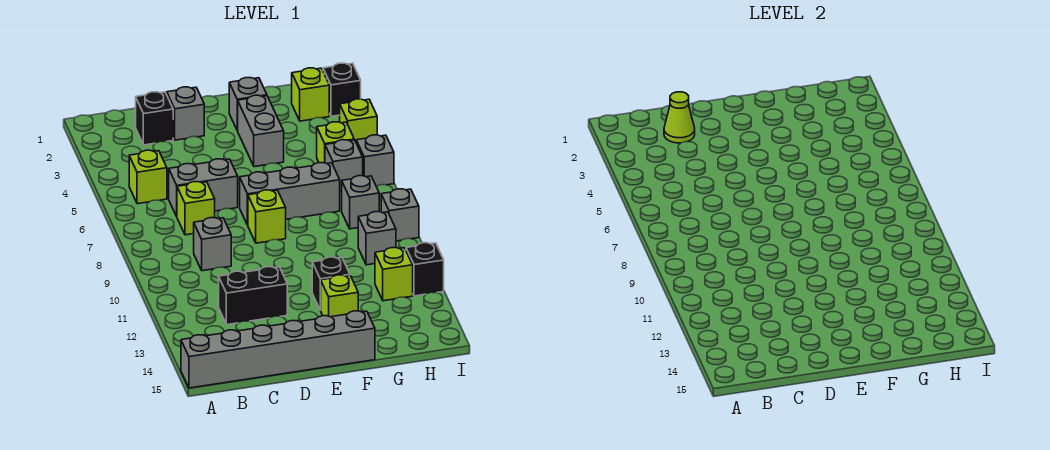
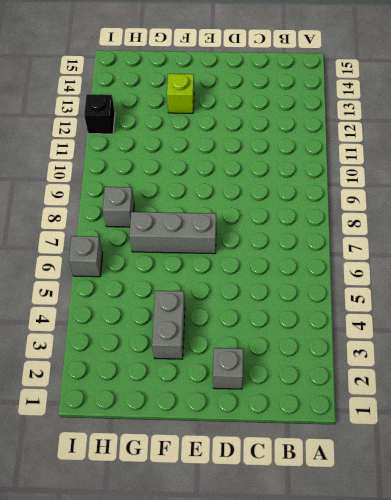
none -> grey brick A15:F15 level 1
none -> lime brick B5 level 1
none -> black brick C2 level 1

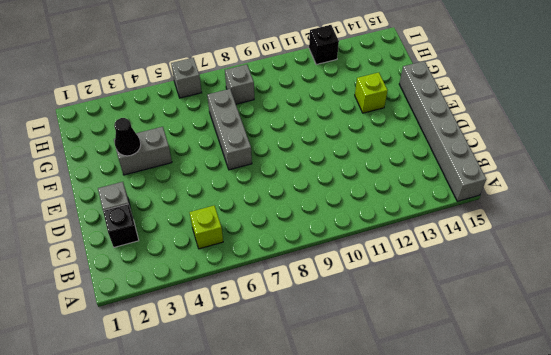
black cone F3 level 2 -> none
none -> grey brick C6:D6 level 1
none -> lime brick C7 level 1
none -> grey brick C9 level 1

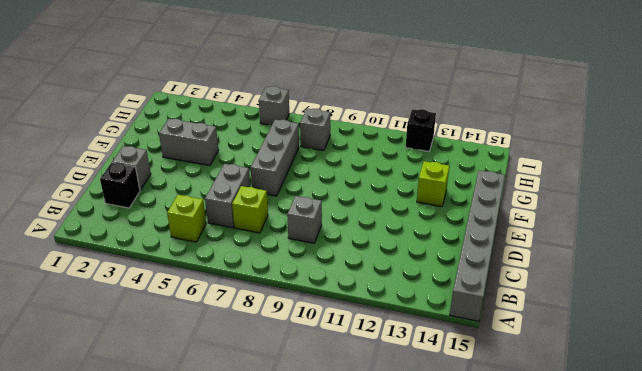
none -> black brick C12:D12 level 1
none -> lime brick E8 level 1
none -> grey brick F2 level 1

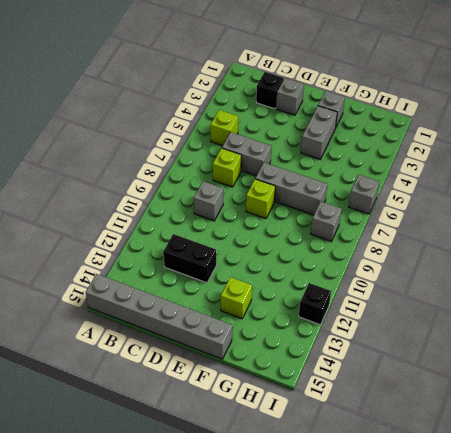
none -> black brick F12 level 1
none -> lime brick H2 level 1
none -> lime brick H5 level 1

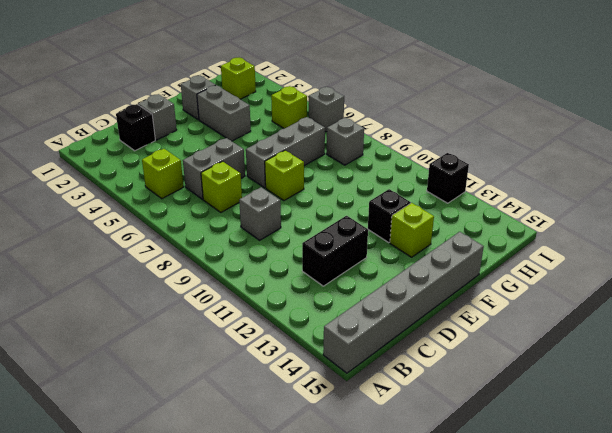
none -> grey brick H6 level 1
none -> grey brick H10 level 1
none -> lime brick H12 level 1

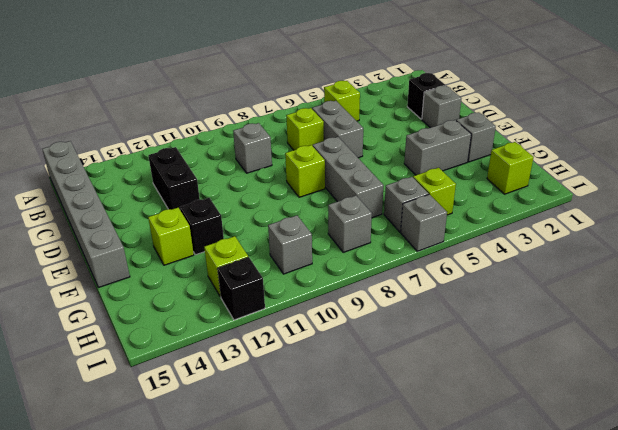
none -> black brick I2 level 1
none -> lime brick I4 level 1
none -> grey brick I9 level 1

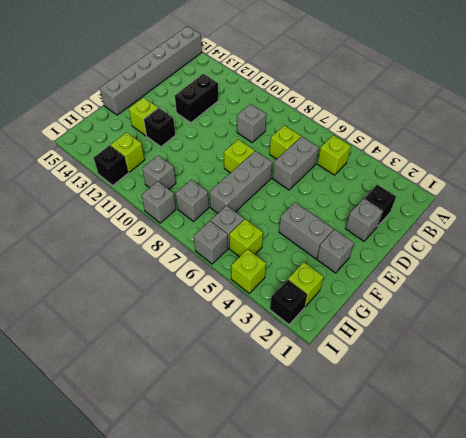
none -> lime cone C2 level 2

